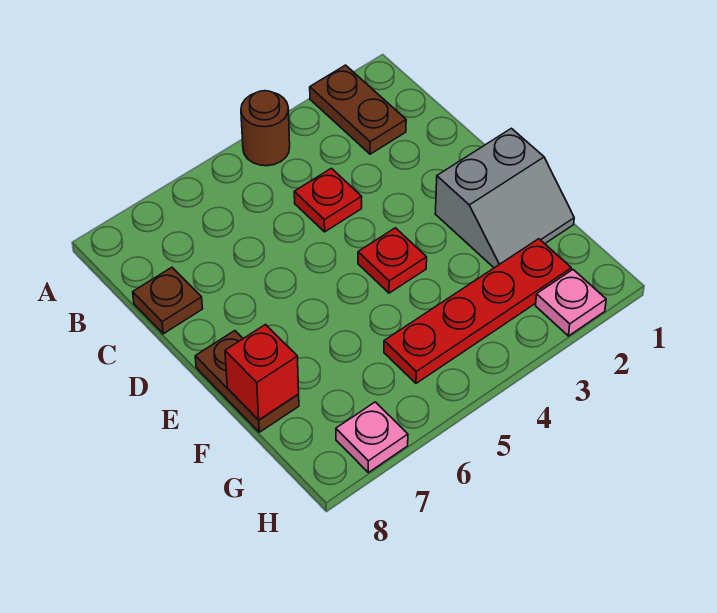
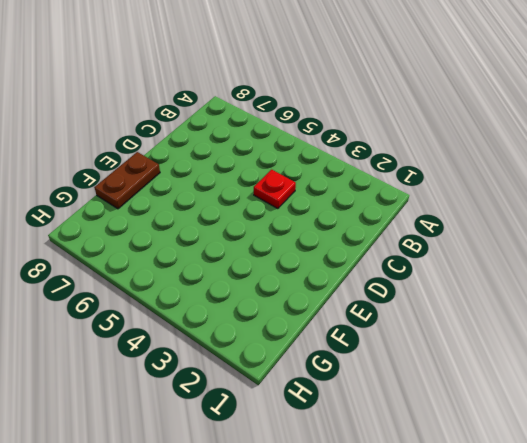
none -> brown plate A2:B2 level 1
none -> brown round brick A4 level 1

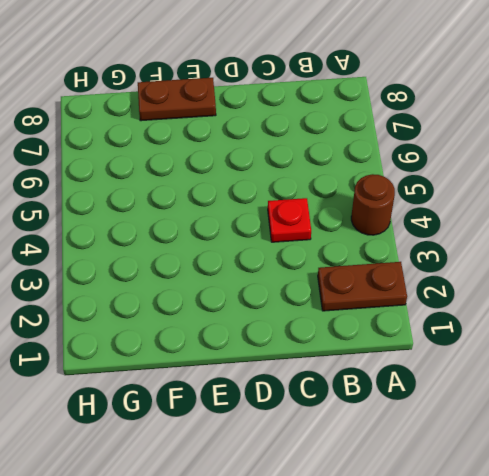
none -> brown plate C8 level 1
none -> grey slope E1:F2 level 1 top E

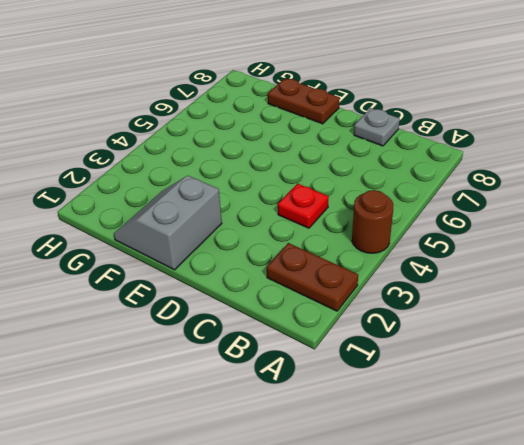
grey plate C8 level 1 -> brown plate C8 level 1
none -> red plate E4 level 1
none -> red plate G2:G5 level 1

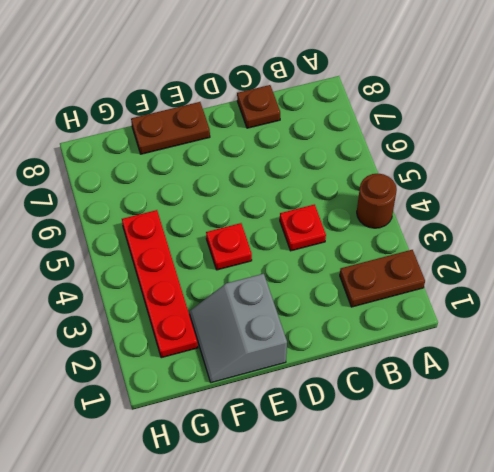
none -> pink plate H2 level 1
none -> pink plate H7 level 1

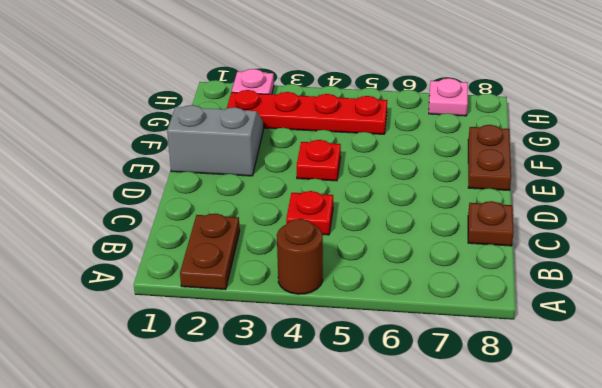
none -> red brick F8 level 2

